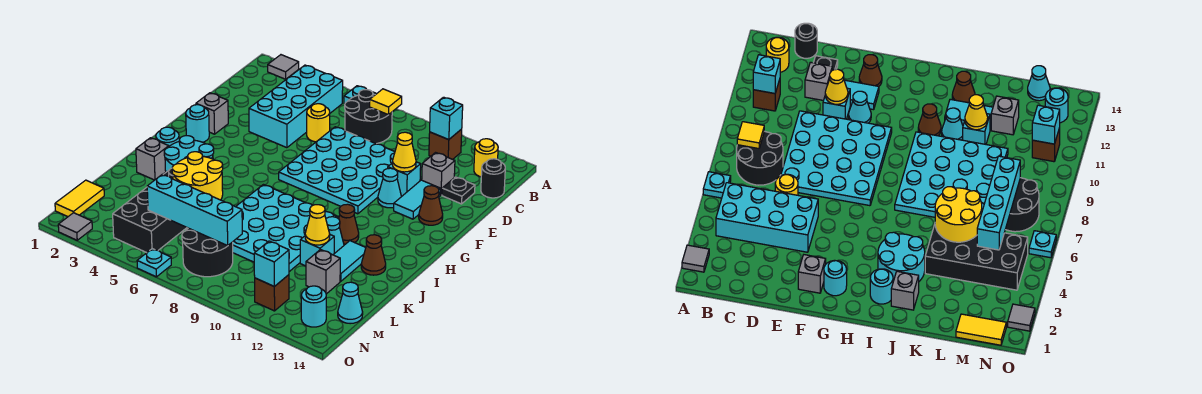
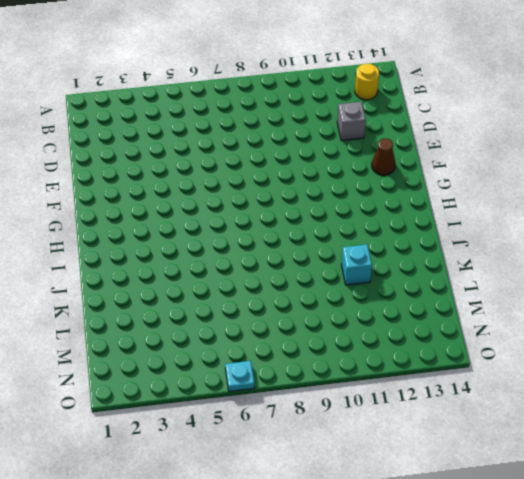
none -> grey tile A2 level 1
none -> cyan plate A6 level 1
none -> cyan brick B4:E5 level 1
none -> black round brick B7:C8 level 1

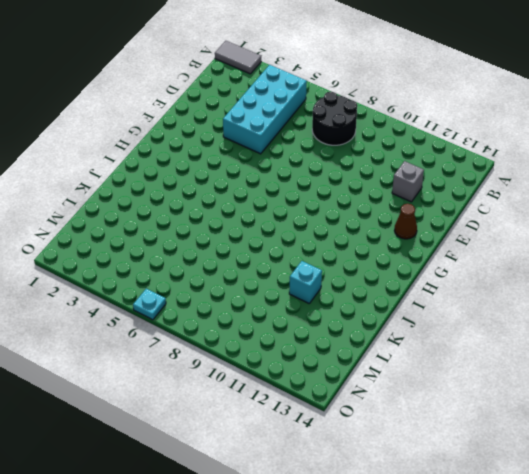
grey tile A1:A2 level 1 -> grey tile A2 level 1
none -> cyan plate A6 level 1
none -> brown brick B11 level 1
none -> yellow round brick B13 level 1
none -> black round brick C14 level 1

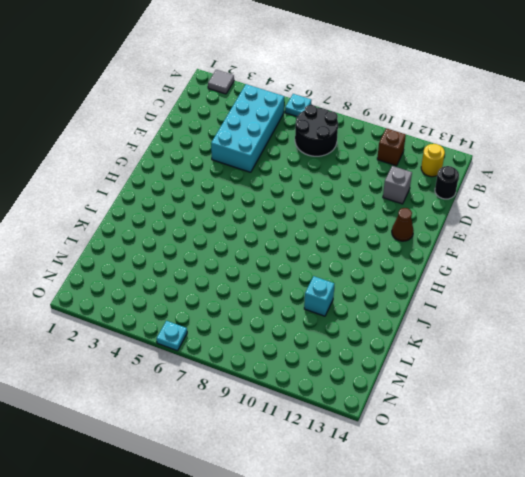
none -> yellow round brick D6 level 1
none -> cyan plate D7:G10 level 1
none -> black plate D13 level 1
none -> cyan brick E11 level 1

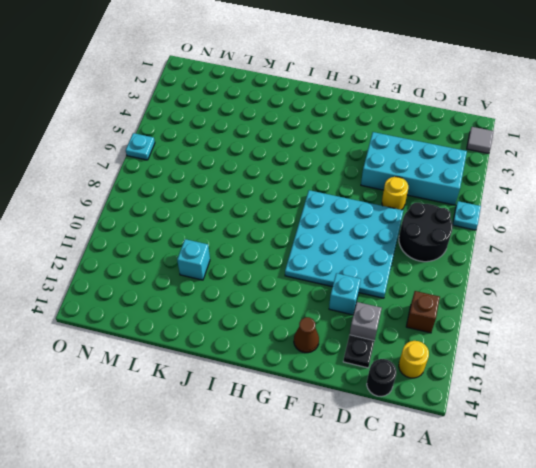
none -> cyan tile E12:F12 level 1
none -> grey brick F2 level 1
none -> cyan cone F11 level 1
none -> cyan round brick G2 level 1

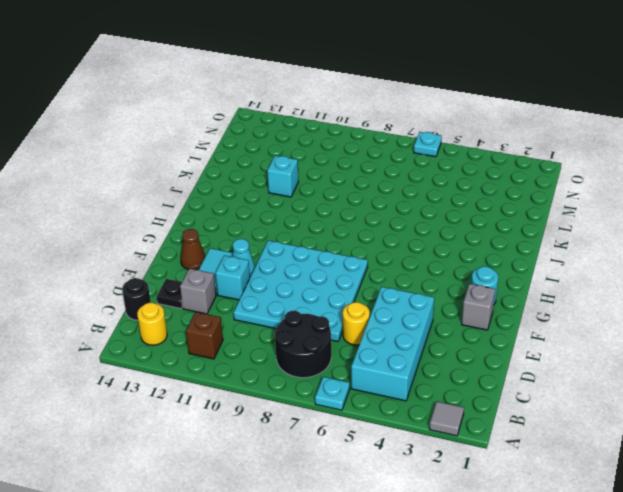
none -> cyan round brick I2 level 1
none -> cyan round brick I3:J4 level 1
none -> cyan plate I7:L10 level 1
none -> brown cone I11 level 1

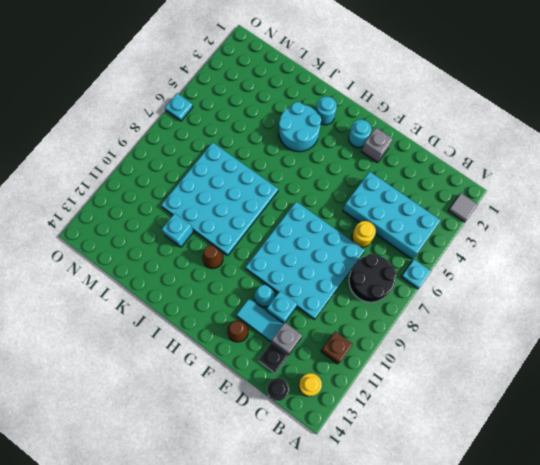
none -> grey brick J2 level 1
none -> cyan cone J11 level 1
none -> cyan tile J12:K12 level 1
none -> brown cone J13 level 1

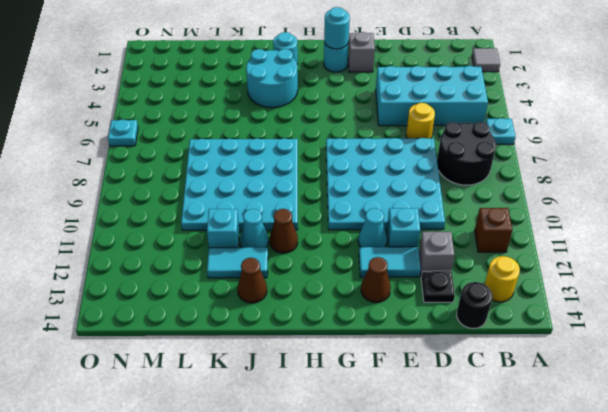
cyan round brick G2 level 2 -> cyan round brick N13 level 1
none -> grey brick J2 level 1
none -> black brick K4:N5 level 1
none -> grey brick L12 level 1
none -> yellow tile M1:N1 level 1

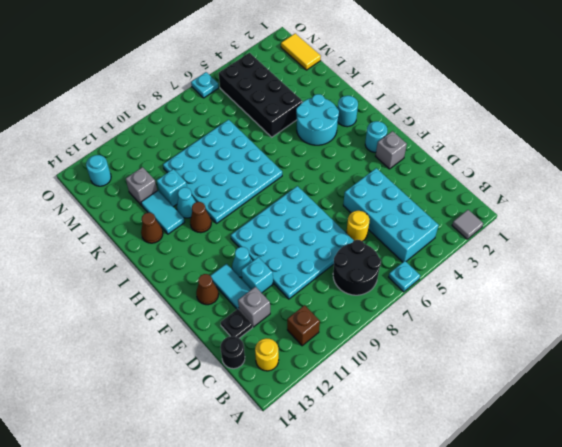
none -> grey brick J2 level 1
none -> black round brick M7:N8 level 1
none -> cyan cone M14 level 1
none -> brown brick N11 level 1

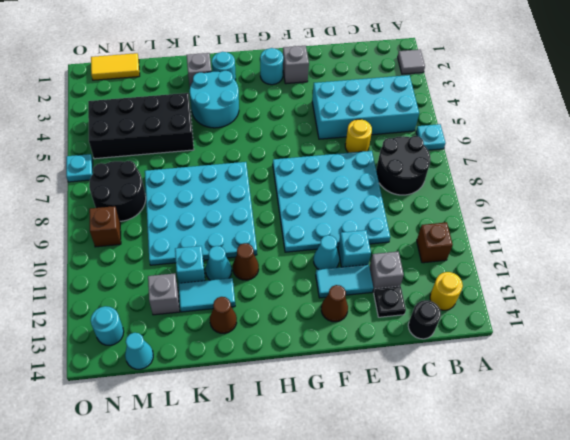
brown brick N9 level 1 -> brown brick N11 level 1
none -> grey tile O2 level 1
none -> yellow tile B8 level 2
none -> cyan brick B11 level 2
none -> yellow cone E11 level 2

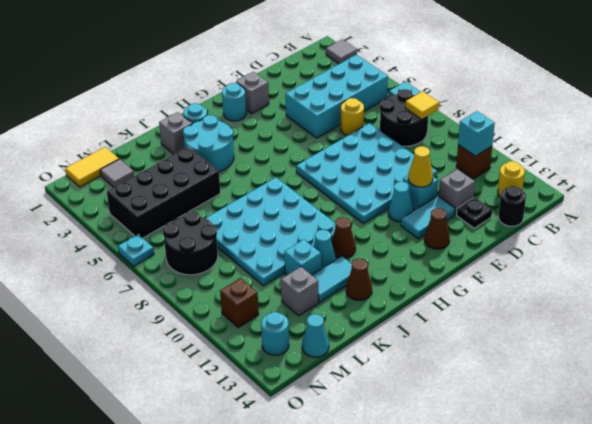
grey tile M2 level 1 -> grey tile O2 level 1
none -> yellow round brick K5:L6 level 2
none -> yellow cone K11 level 2
none -> cyan brick M5:M8 level 2
none -> cyan brick N11 level 2

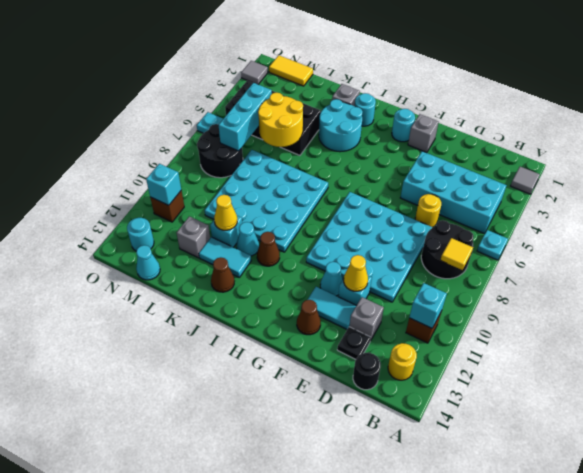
cyan brick M5:M7 level 2 -> cyan brick M5:M8 level 2

